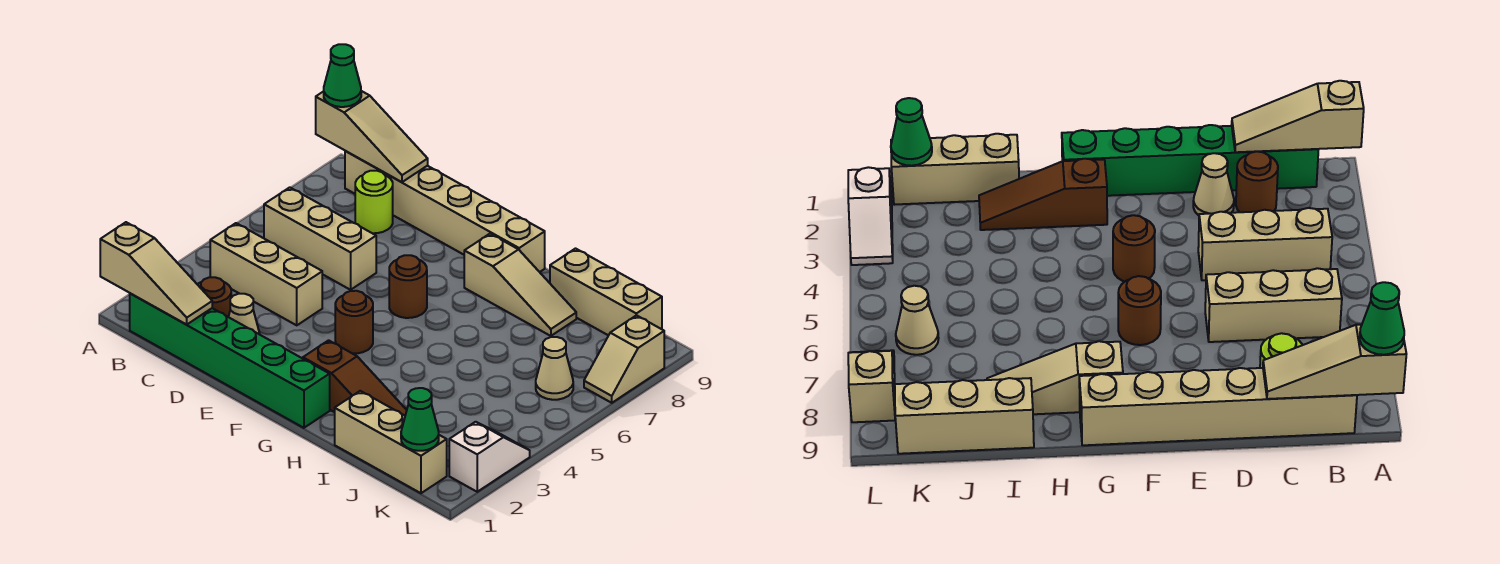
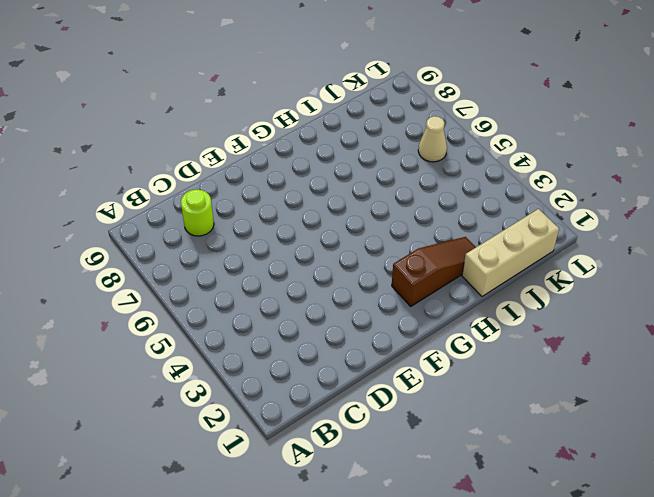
none -> green brick B1:G1 level 1
none -> tan brick B4:D4 level 1
none -> tan brick B6:D6 level 1

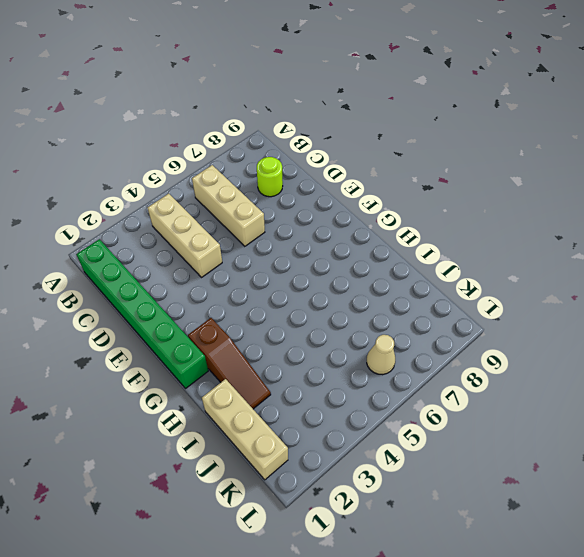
none -> tan brick B9:G9 level 1
none -> brown round brick C2 level 1
none -> tan cone D2 level 1

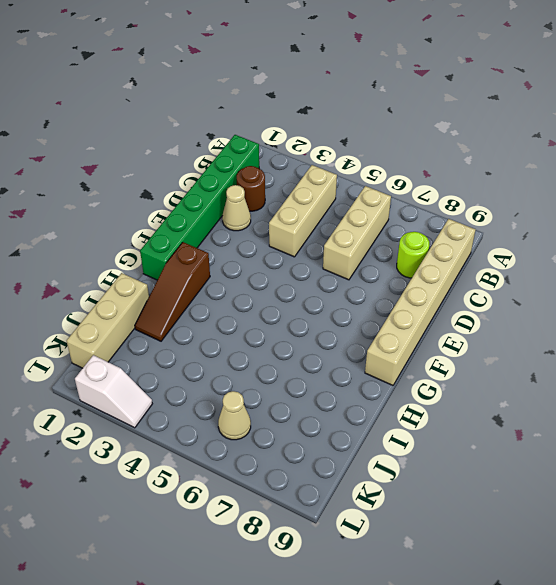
none -> brown round brick F4 level 1
none -> brown round brick F6 level 1
none -> tan slope G8:I8 level 1 top G

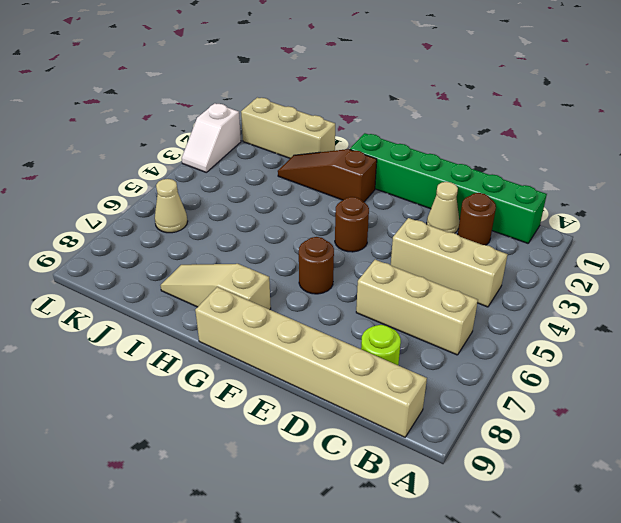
none -> tan brick I9:K9 level 1
none -> tan slope L7:L8 level 1 top 8
none -> tan slope A1:C1 level 2 top A

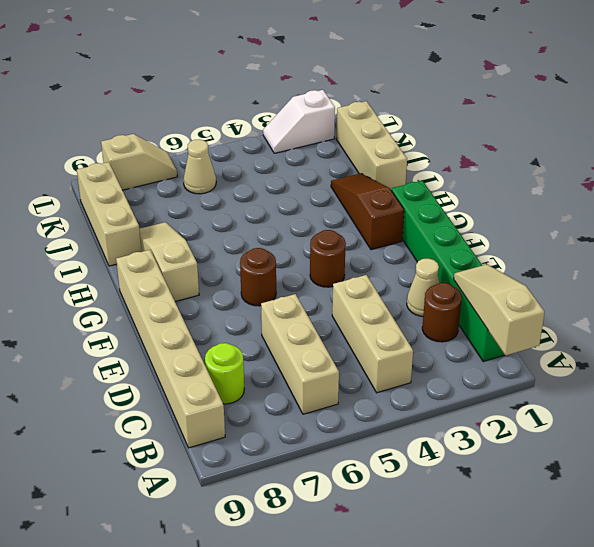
none -> tan slope A9:C9 level 2 top A
none -> green cone K1 level 2
none -> green cone A9 level 3

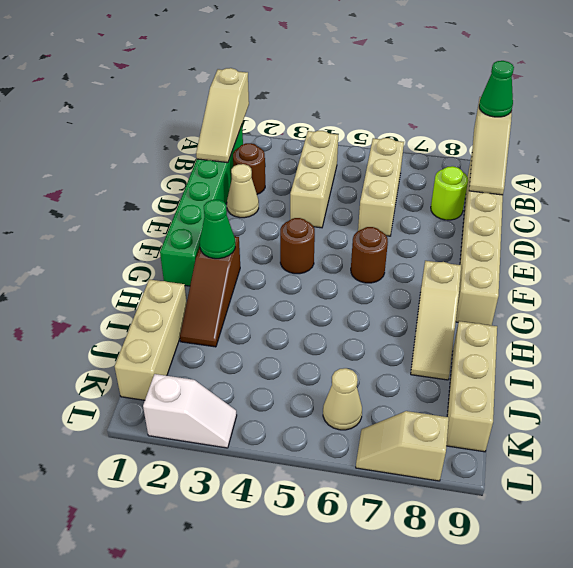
green cone G2 level 2 -> green cone K1 level 2

